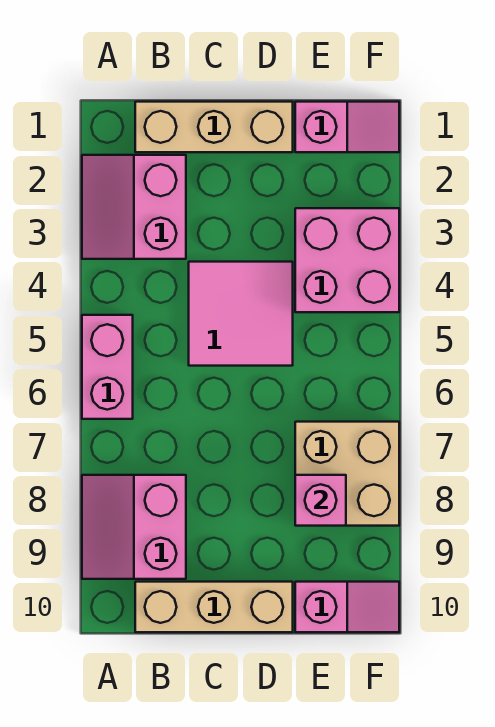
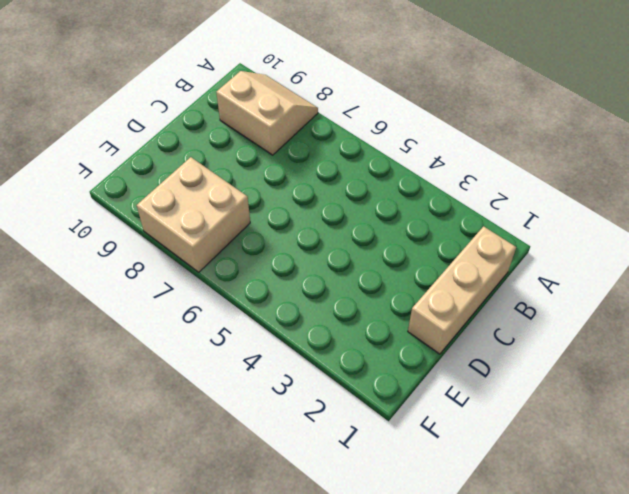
tan slope A8:B9 level 1 top B -> pink slope A8:B9 level 1 top B
none -> pink slope A2:B3 level 1 top B
none -> pink brick A5:A6 level 1

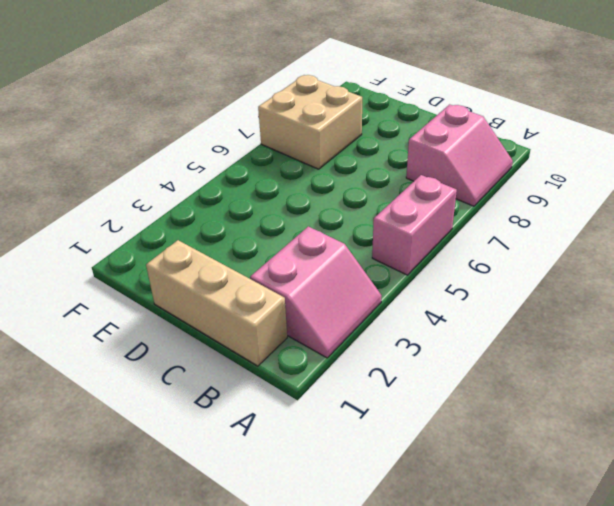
none -> tan brick B10:D10 level 1
none -> pink tile C4:D5 level 1

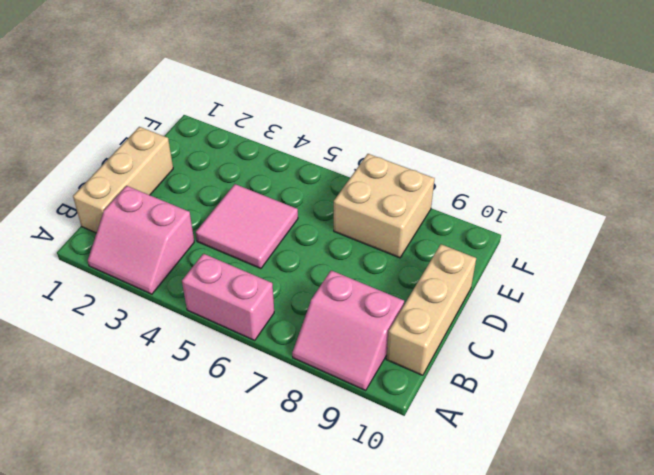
none -> pink slope E1:F1 level 1 top E
none -> pink brick E3:F4 level 1

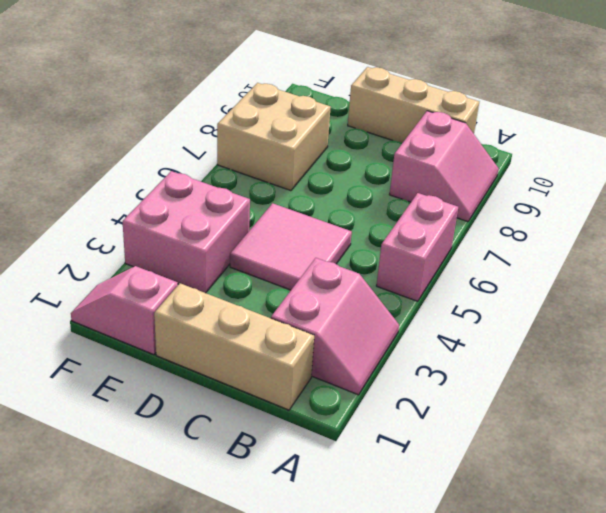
none -> pink slope E10:F10 level 1 top E
none -> pink brick E8 level 2

